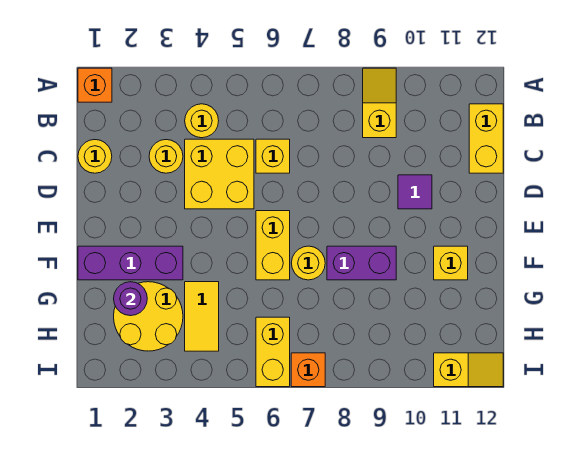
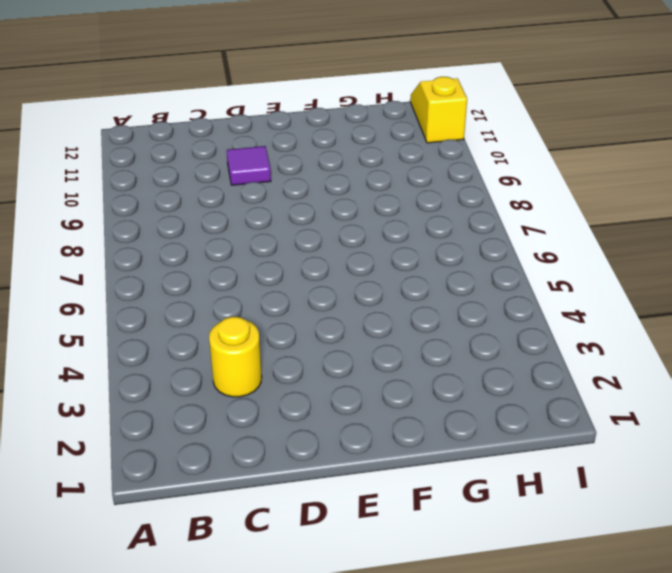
none -> orange brick A1 level 1
none -> yellow slope A9:B9 level 1 top B
none -> yellow round brick B4 level 1

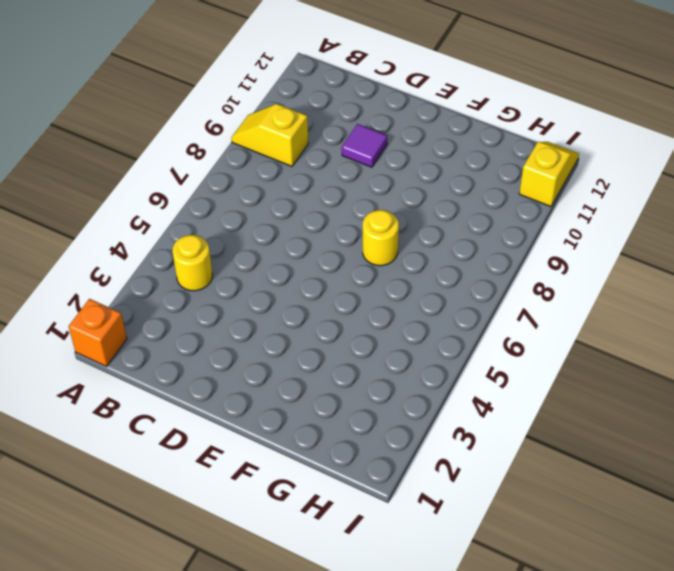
none -> yellow brick B12:C12 level 1
none -> yellow round brick C1 level 1
none -> yellow round brick C3 level 1

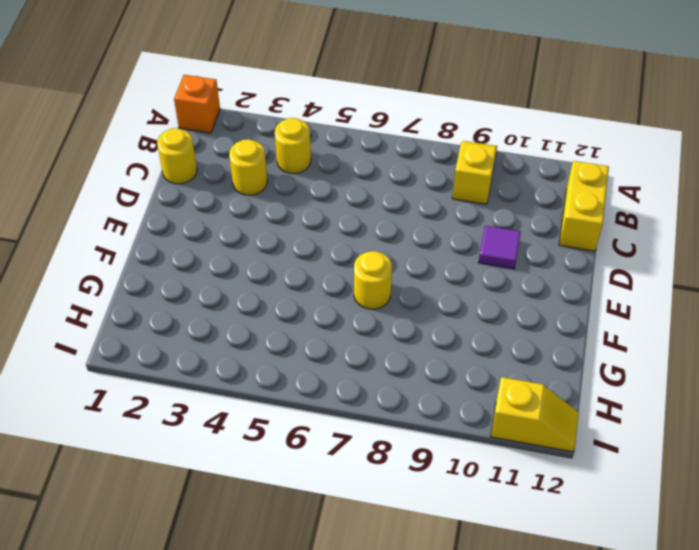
none -> yellow brick C4:D5 level 1
none -> yellow brick C6 level 1
none -> yellow brick E6:F6 level 1

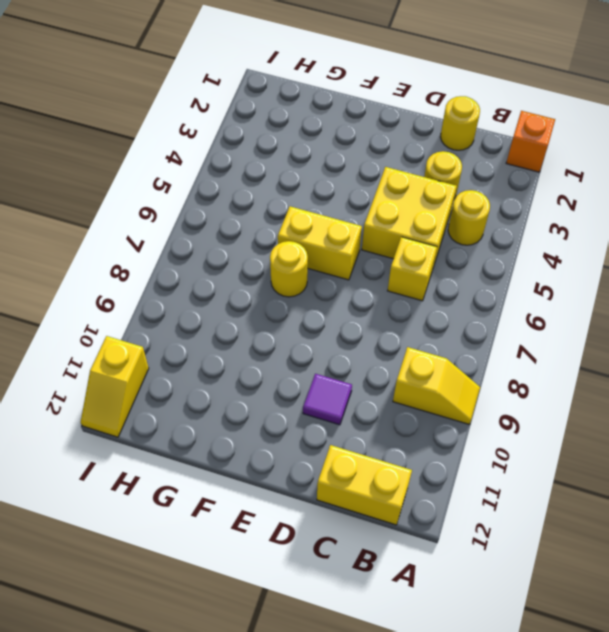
none -> purple brick F1:F3 level 1
none -> purple brick F8:F9 level 1
none -> yellow brick F11 level 1

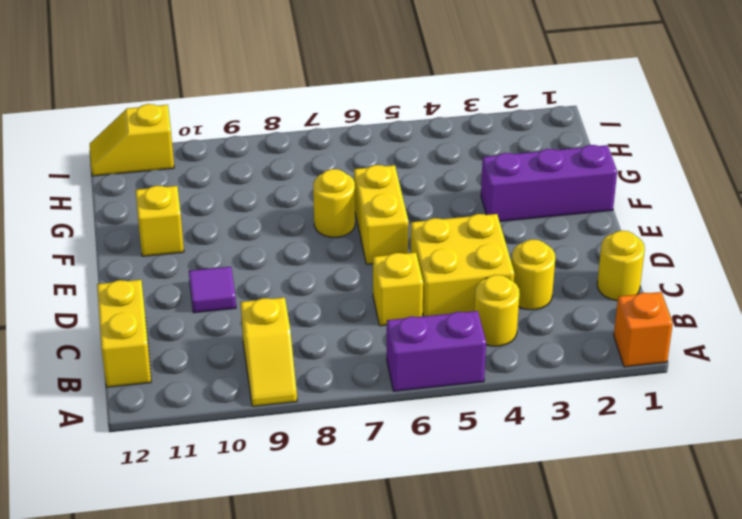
purple brick A5:A6 level 1 -> purple brick F8:F9 level 1
none -> yellow round brick G2:H3 level 1
none -> yellow tile G4:H4 level 1
none -> yellow brick H6:I6 level 1

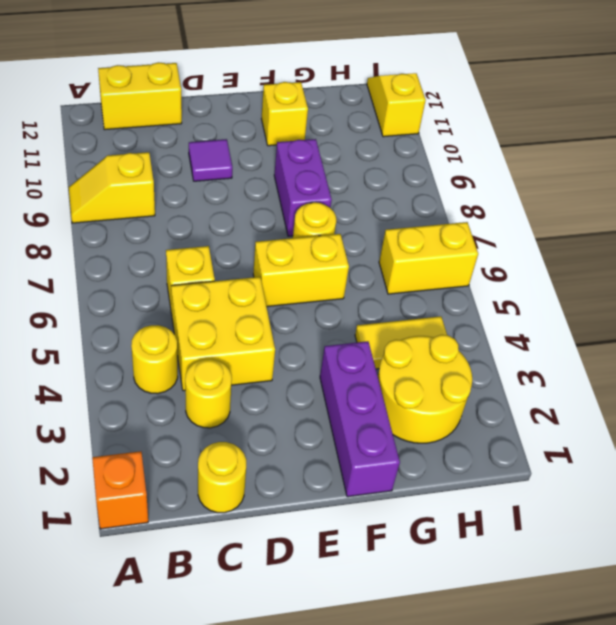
none -> orange brick I7 level 1
none -> purple round brick G2 level 2

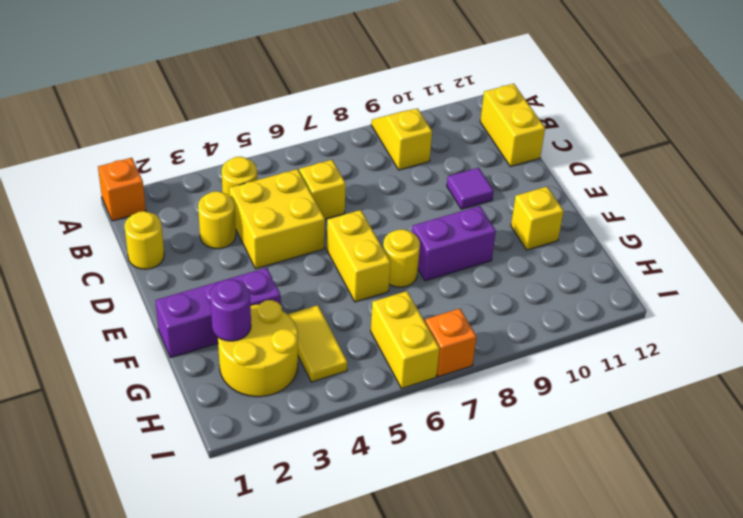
none -> yellow slope I11:I12 level 1 top 11

